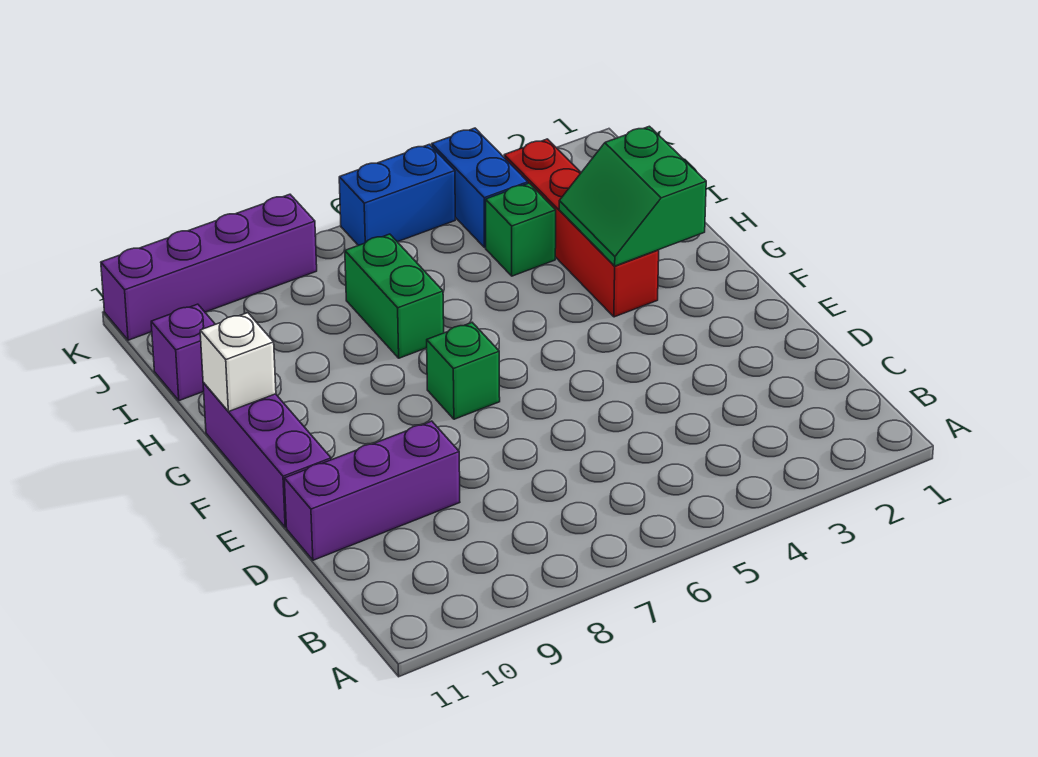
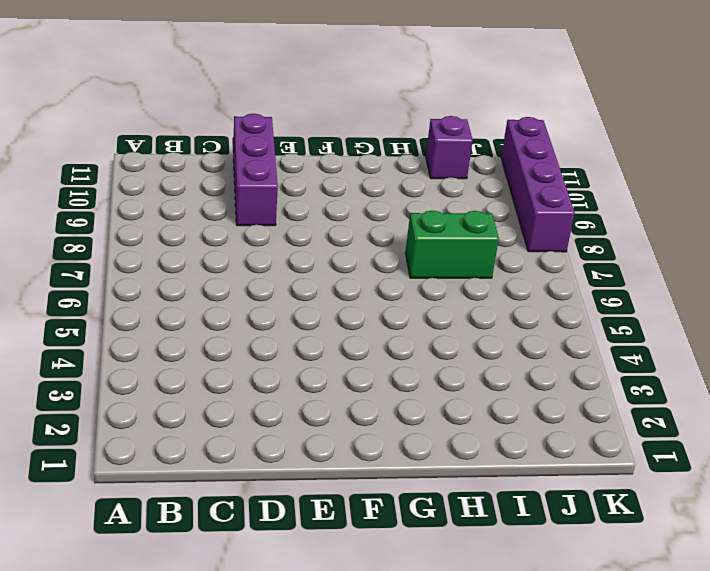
none -> purple brick E11:G11 level 1
none -> green brick F7 level 1
none -> red brick G3:J3 level 1

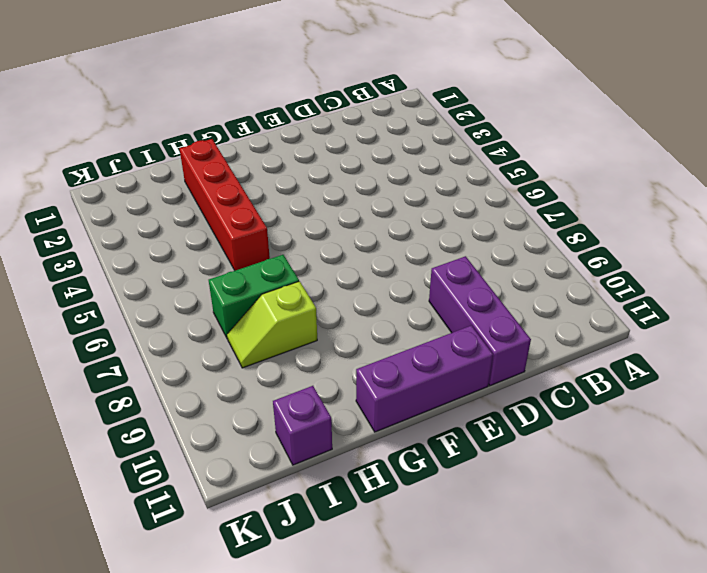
red brick H2:H5 level 1 -> red brick G3:J3 level 1
lime slope H8:I8 level 1 top H -> none
none -> green brick F7 level 1
none -> green brick I4 level 1
none -> blue brick J4:K4 level 1

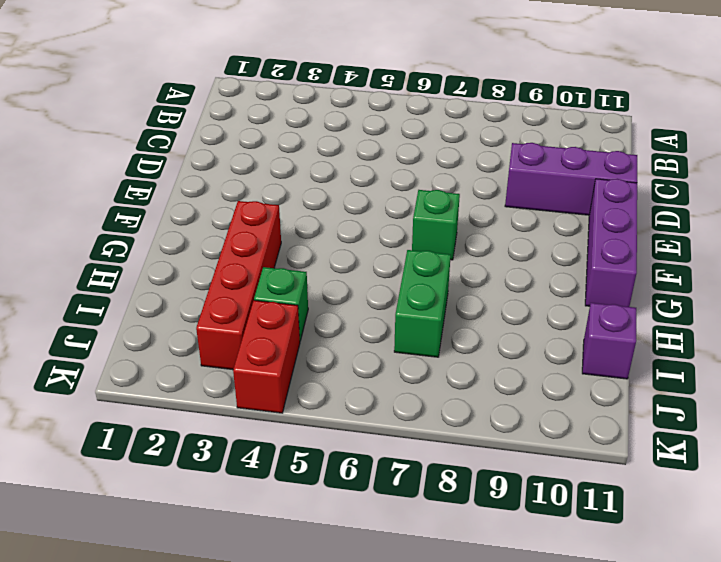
red brick J4:K4 level 1 -> blue brick J4:K4 level 1
none -> blue brick K5:K6 level 1
none -> purple brick K8:K11 level 1
none -> green slope G2:H3 level 2 top 2

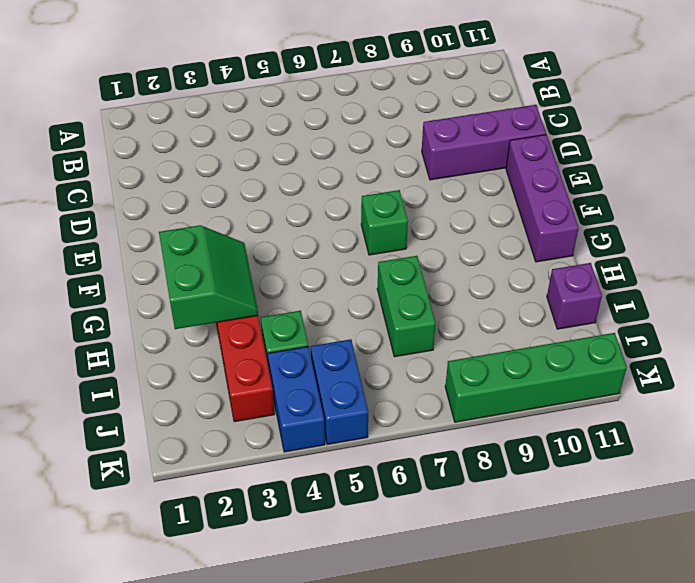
blue brick J5:K5 level 1 -> blue brick K5:K6 level 1
green brick K8:K11 level 1 -> purple brick K8:K11 level 1
none -> white brick G11 level 2

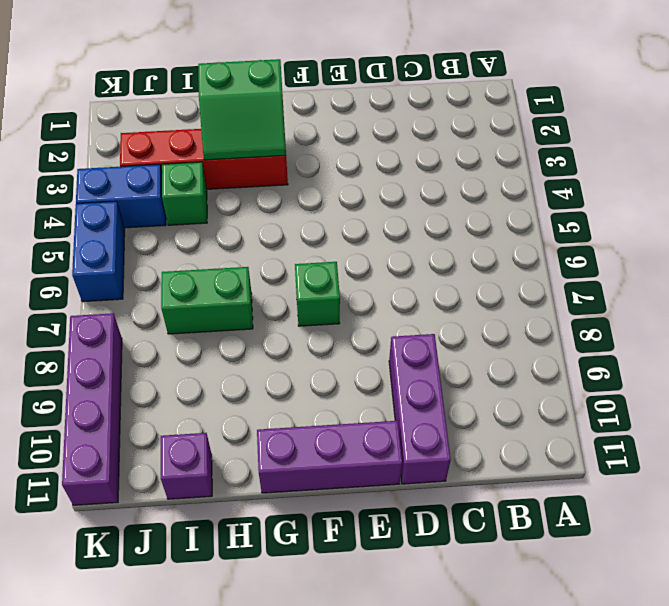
none -> white brick G11 level 2

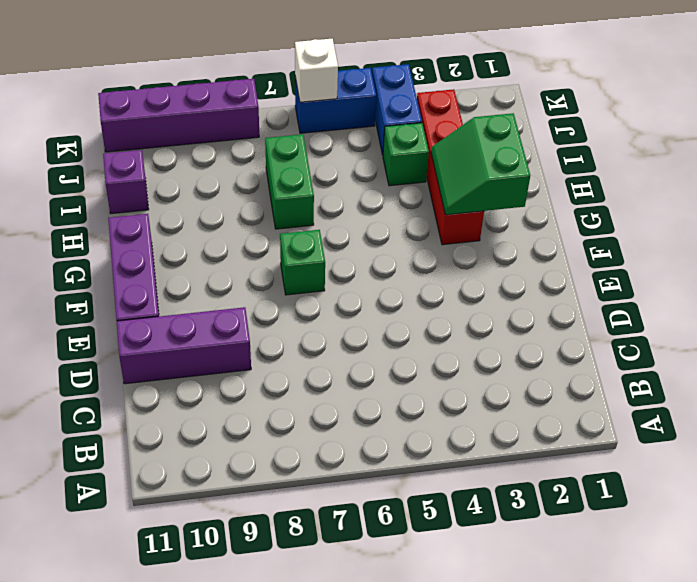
white brick K6 level 2 -> white brick G11 level 2

